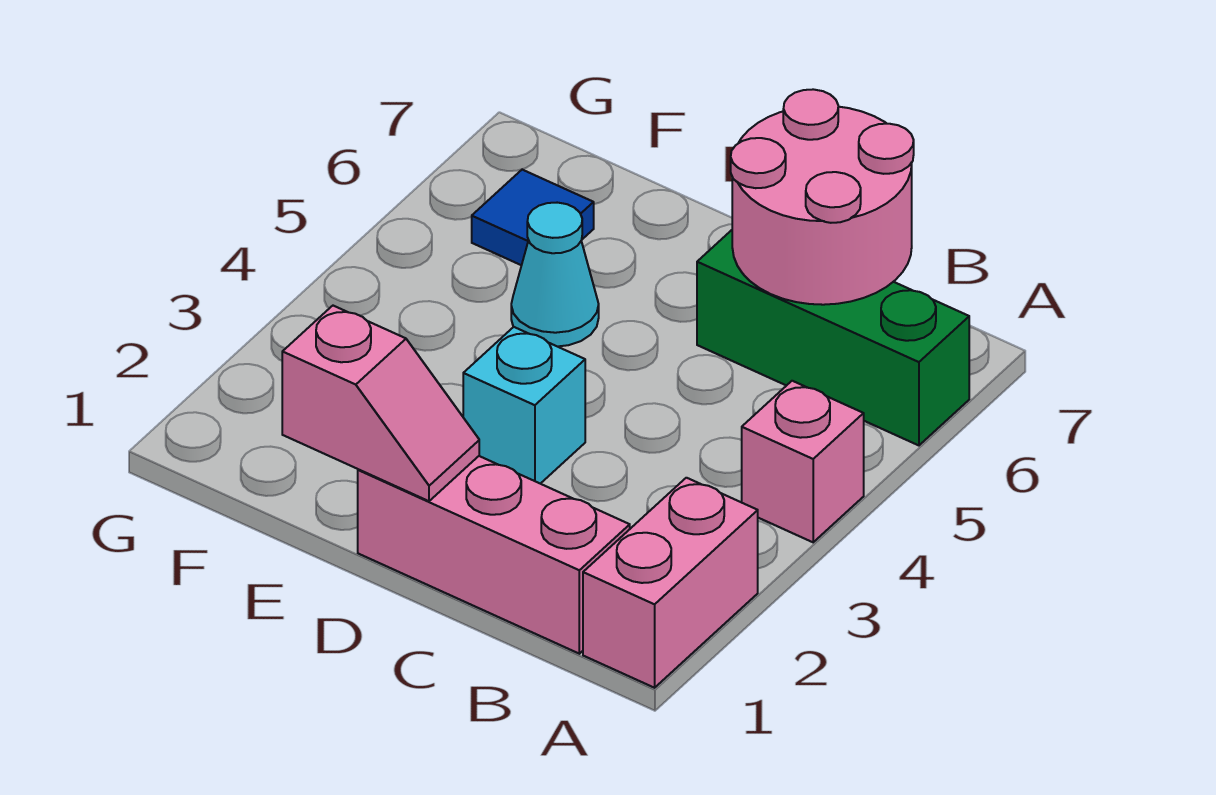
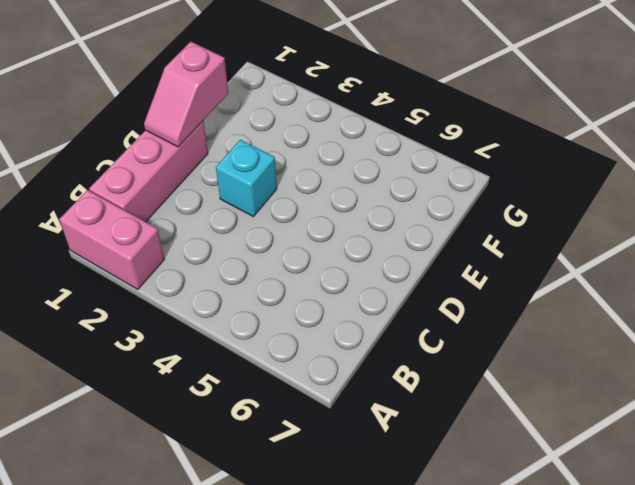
none -> pink brick A4 level 1
none -> green brick A6:C6 level 1

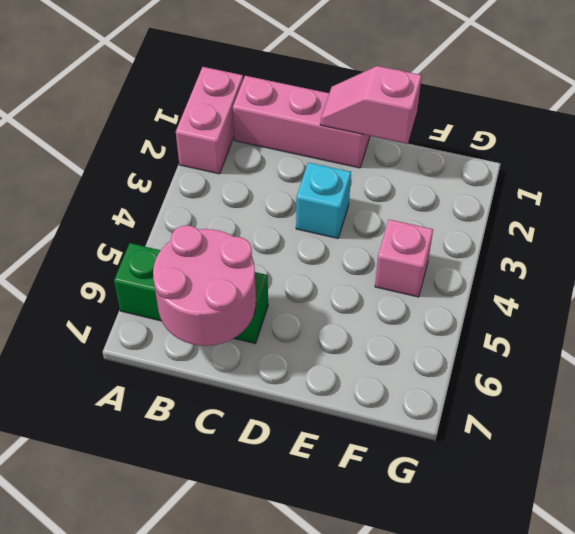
pink brick F4 level 1 -> pink brick A4 level 1
none -> cyan cone E5 level 1
none -> blue tile F6 level 1

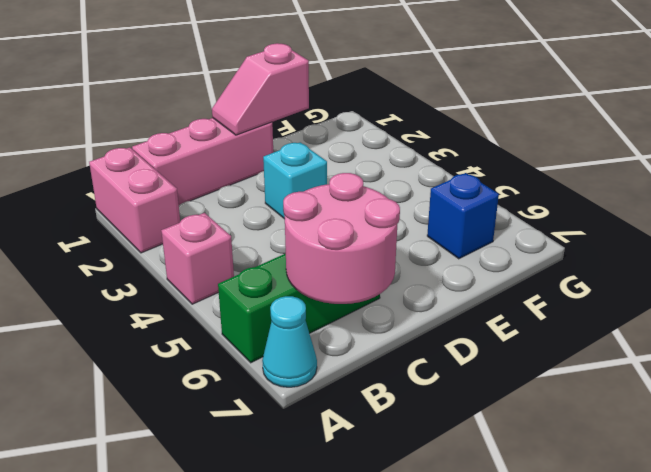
cyan cone A7 level 1 -> cyan cone E5 level 1
blue brick F6 level 1 -> blue tile F6 level 1

